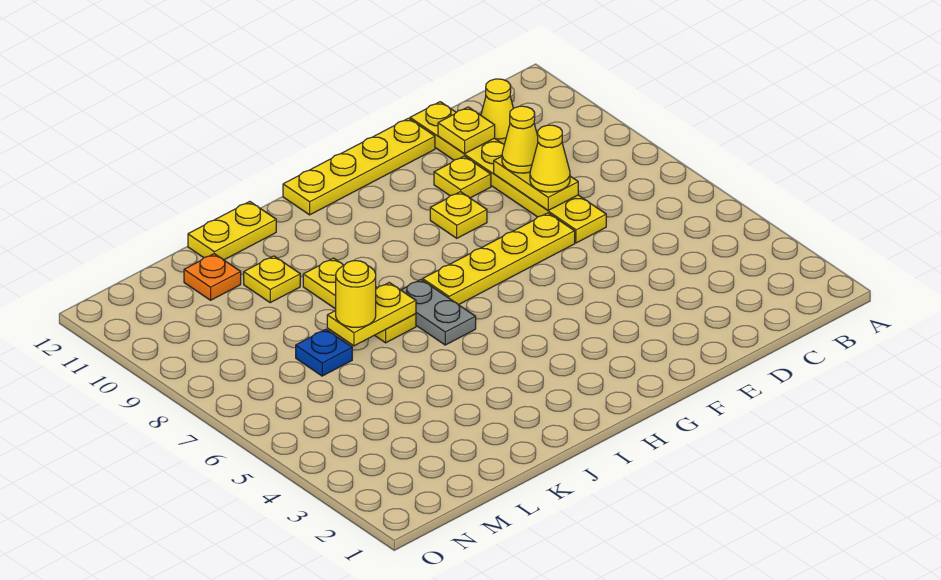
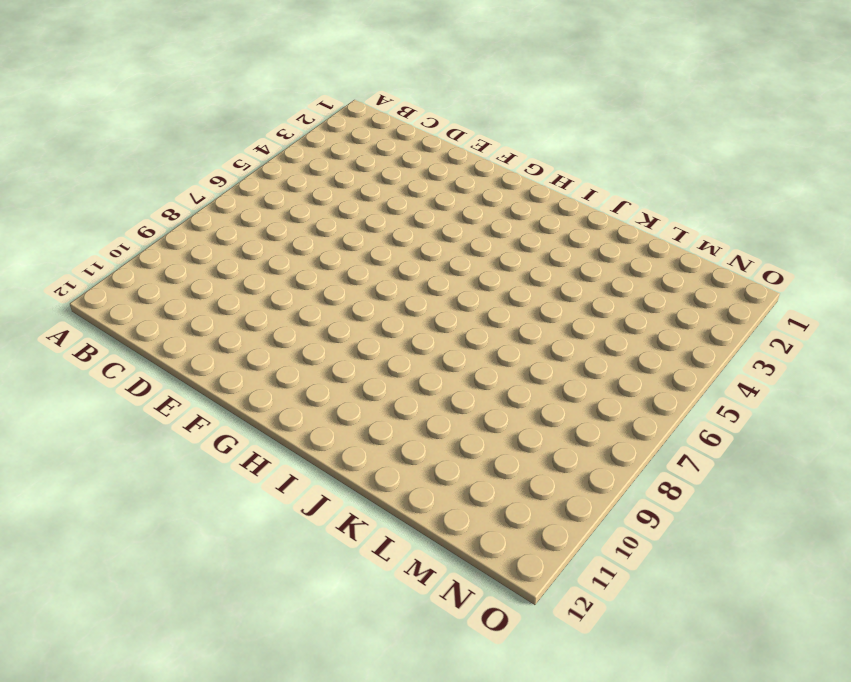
none -> yellow cone C11 level 1
none -> yellow plate D7:D12 level 1
none -> yellow plate E7:H7 level 1

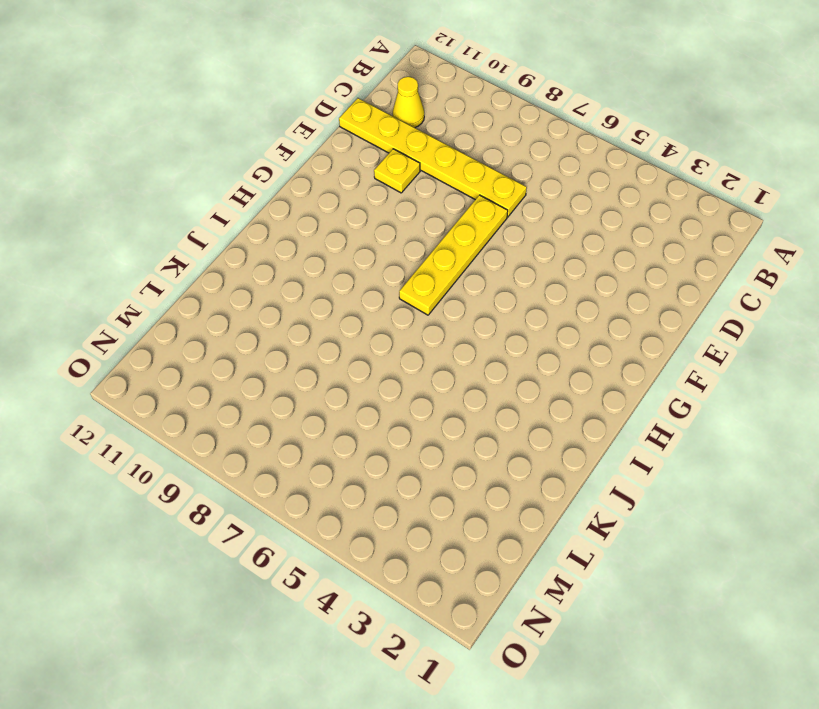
none -> yellow plate E12:H12 level 1
none -> yellow plate F9 level 1
none -> grey plate I6:I7 level 1

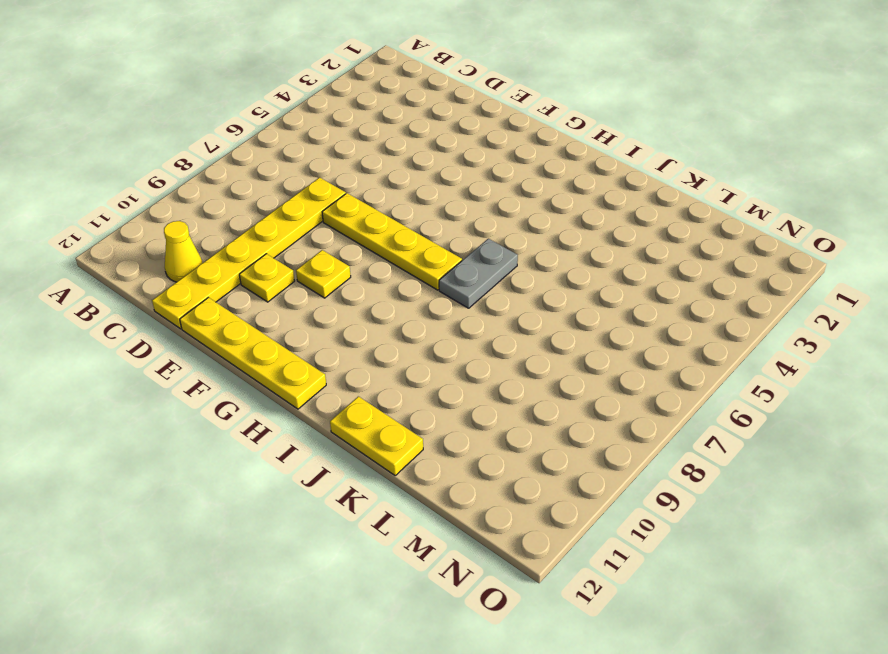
none -> yellow plate J7:J9 level 1
none -> yellow plate K10 level 1
none -> blue plate L7 level 1

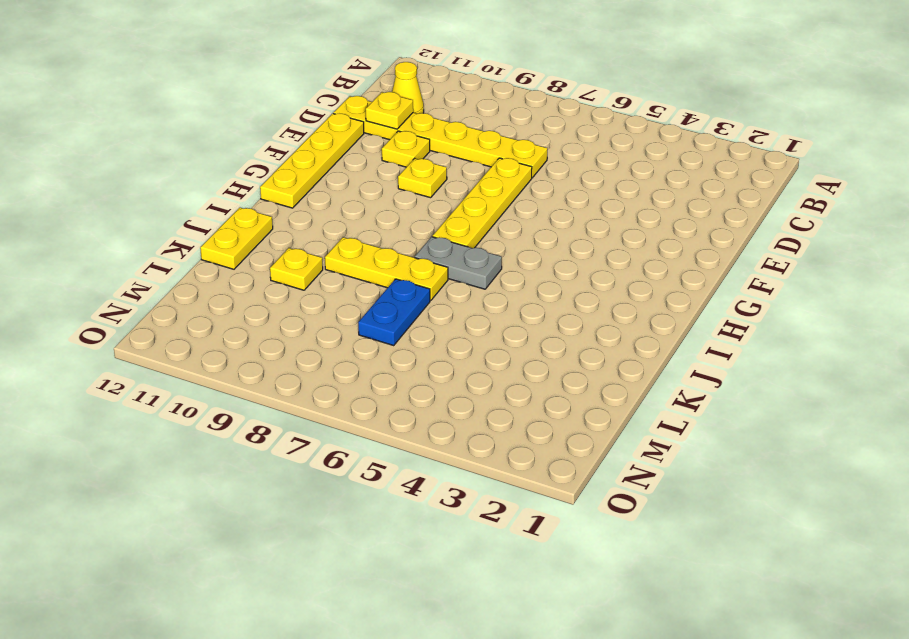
blue plate K7:L7 level 1 -> blue plate L7 level 1
none -> orange plate L11 level 1
none -> yellow plate D8:D9 level 2
none -> yellow plate J7:K7 level 2

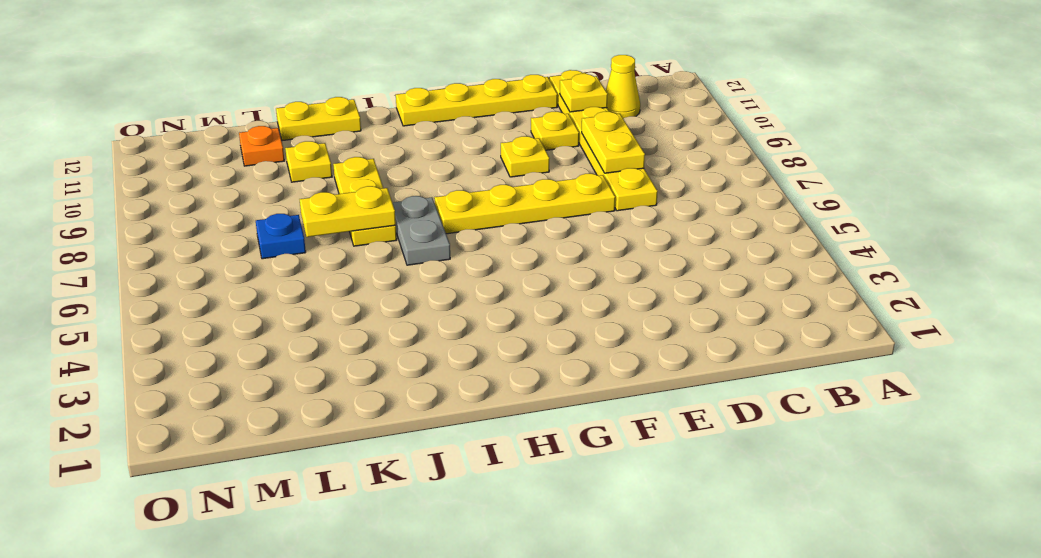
none -> yellow cone D8 level 3
none -> yellow cone D9 level 3
none -> yellow round brick K7 level 3

